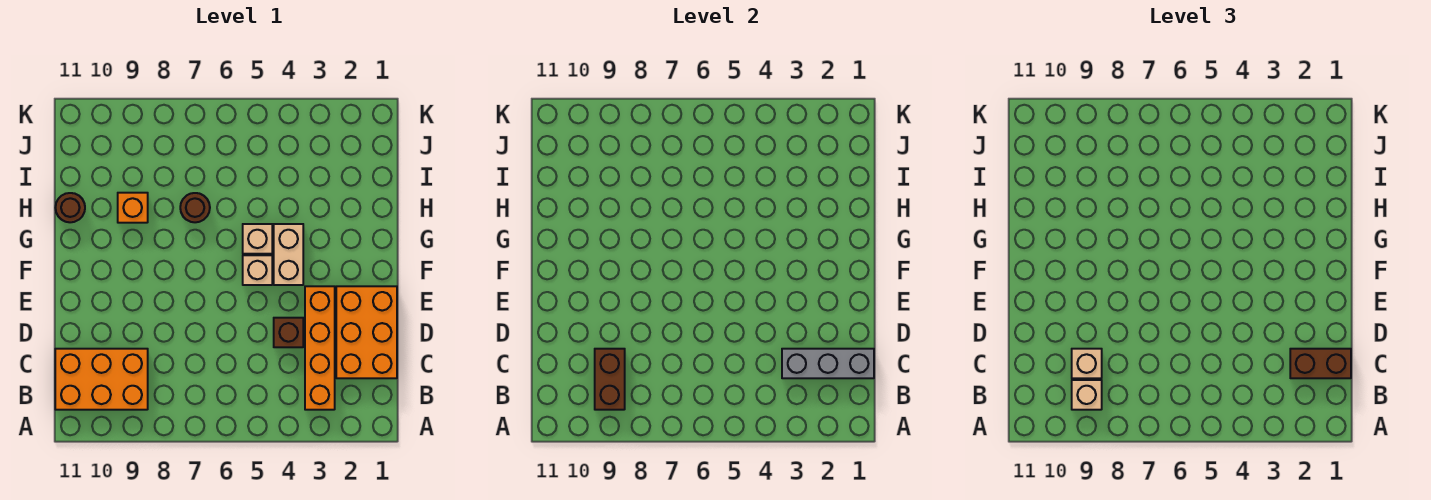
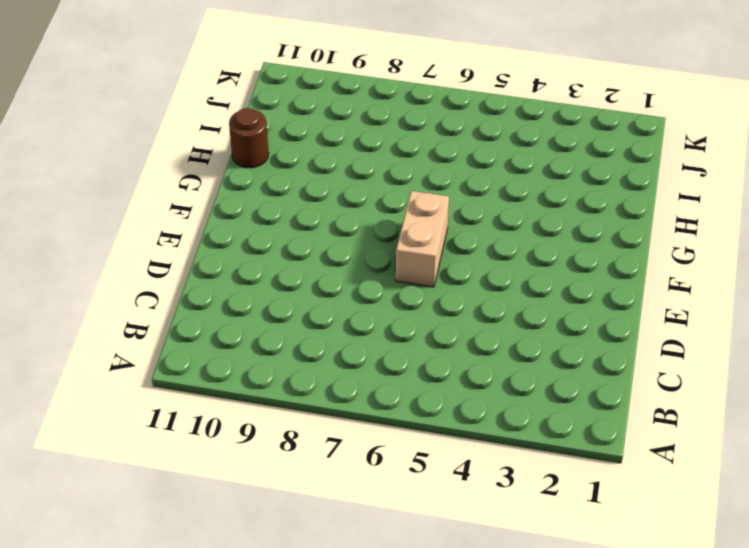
tan brick E6:F6 level 1 -> tan brick F4:G4 level 1
none -> orange brick B3:E3 level 1
none -> orange brick B9:C11 level 1
none -> orange brick C1:E2 level 1

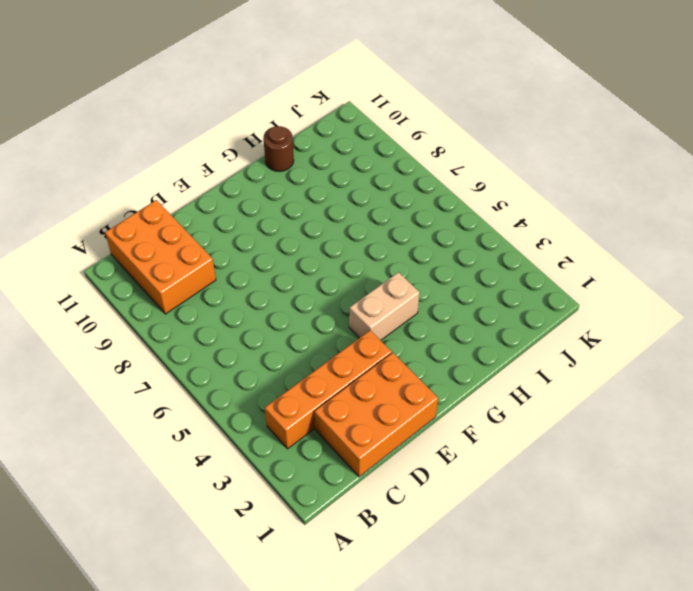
none -> brown brick D4 level 1
none -> tan brick F5 level 1
none -> tan brick G5 level 1

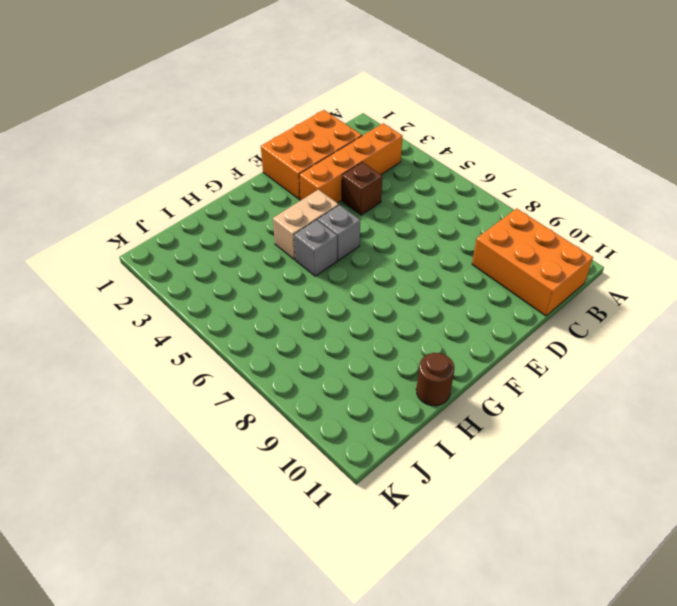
grey brick F5 level 1 -> tan brick F5 level 1
grey brick G5 level 1 -> tan brick G5 level 1
none -> brown round brick H7 level 1
none -> orange brick H9 level 1
none -> brown brick B9:C9 level 2

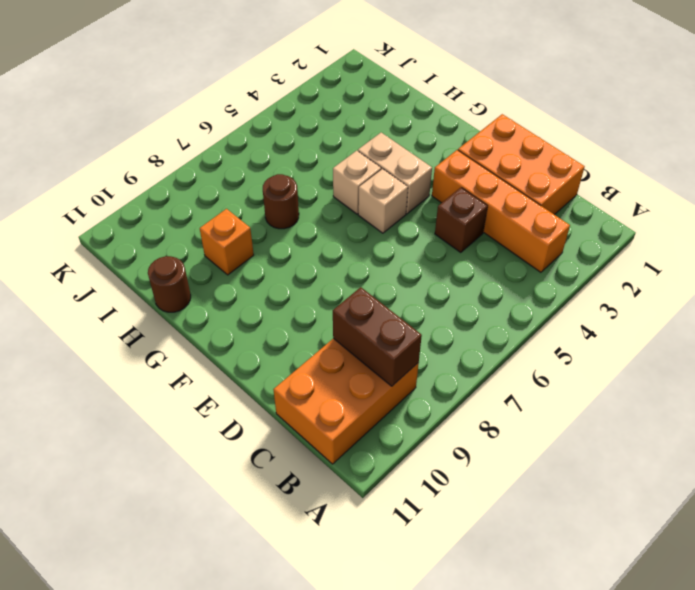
none -> grey brick C1:C3 level 2
none -> tan brick B9 level 3
none -> brown brick C1:C2 level 3

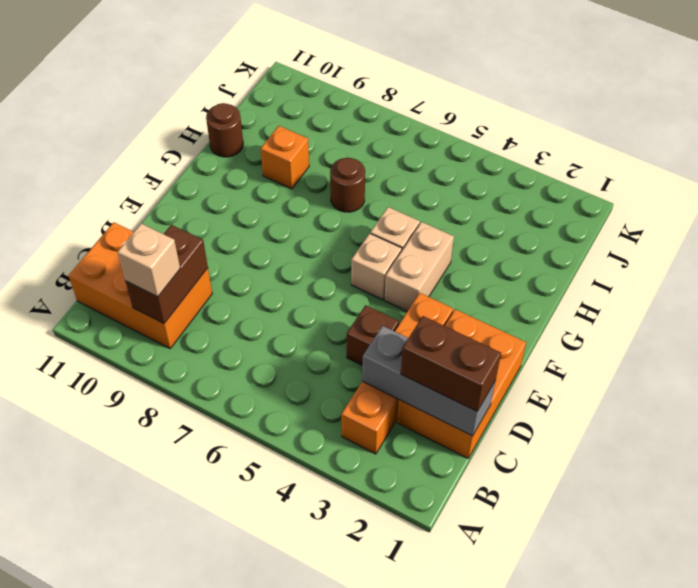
none -> tan brick C9 level 3

